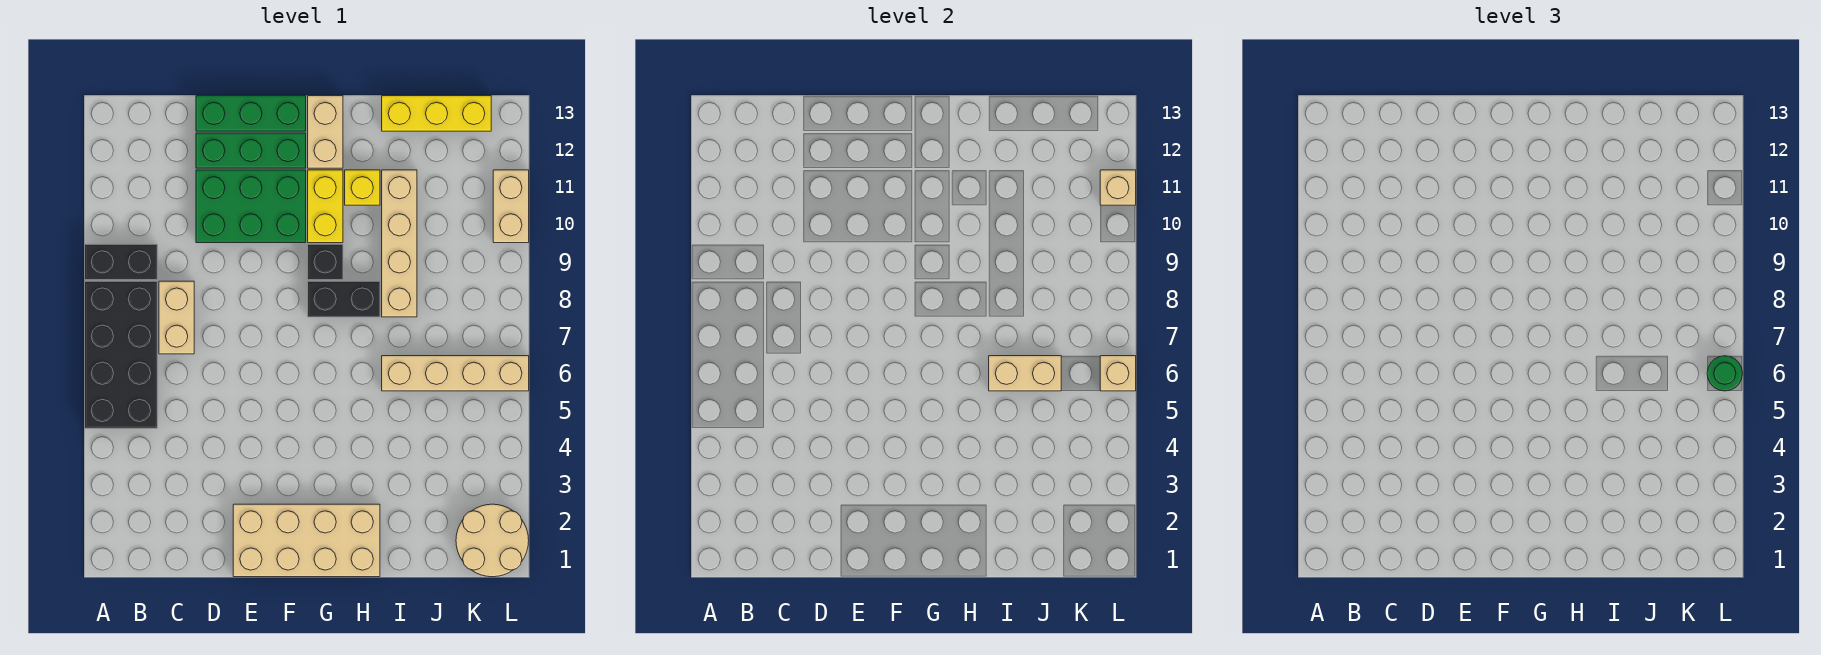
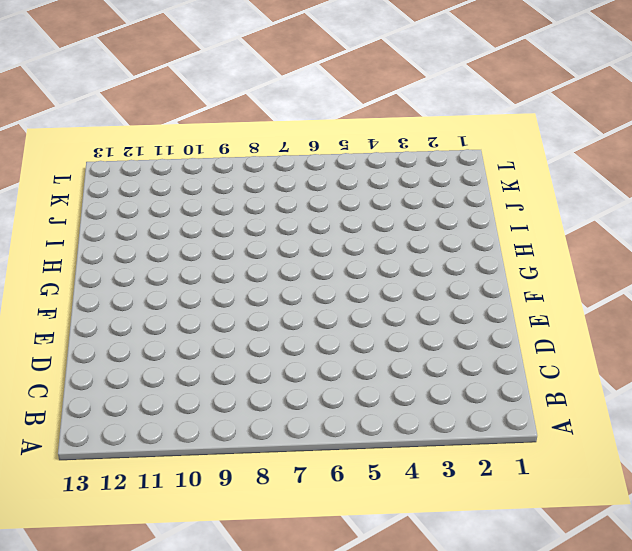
none -> black brick A5:B8 level 1
none -> black brick A9:B9 level 1
none -> tan brick C7:C8 level 1

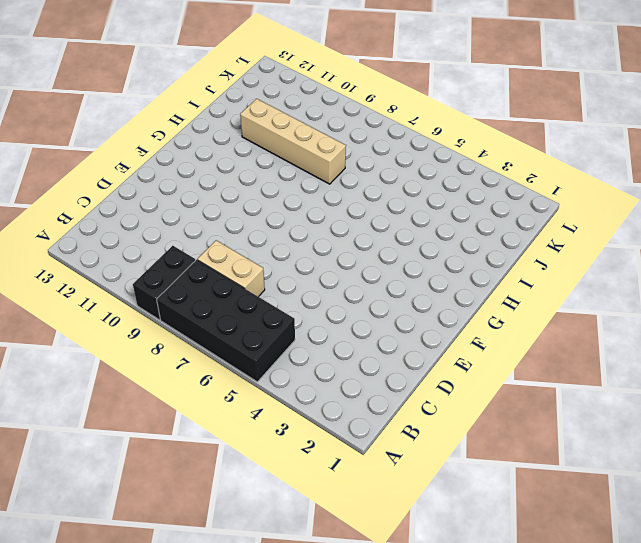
none -> green brick D10:F11 level 1
none -> green brick D12:F12 level 1
none -> green brick D13:F13 level 1

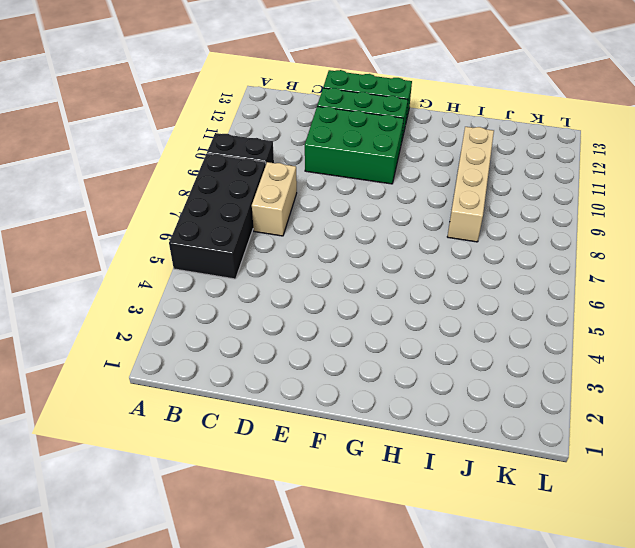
none -> tan brick E1:H2 level 1
none -> black brick G8:H8 level 1
none -> black brick G9 level 1

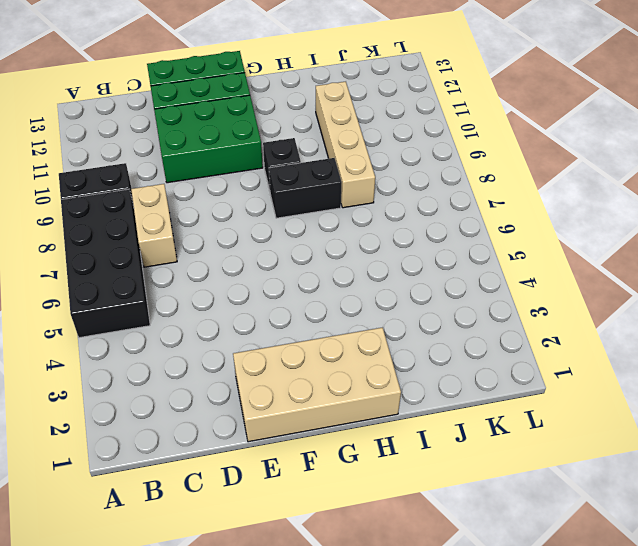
none -> yellow brick G10:G11 level 1
none -> tan brick G12:G13 level 1
none -> yellow brick H11 level 1

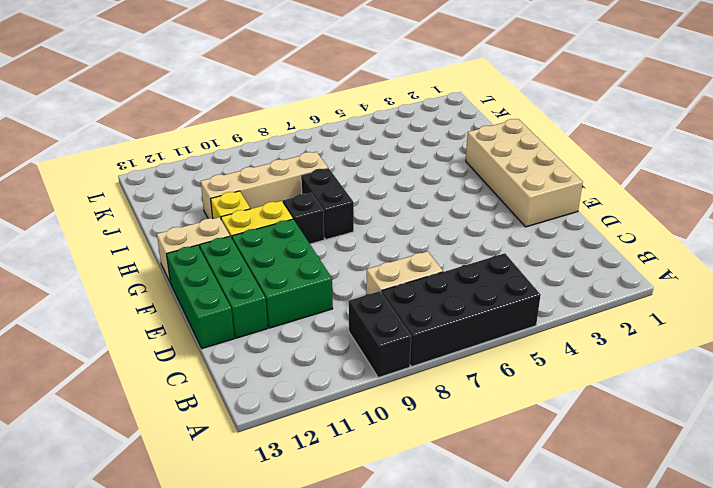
none -> tan brick I6:L6 level 1
none -> yellow brick I13:K13 level 1
none -> tan round brick K1:L2 level 1

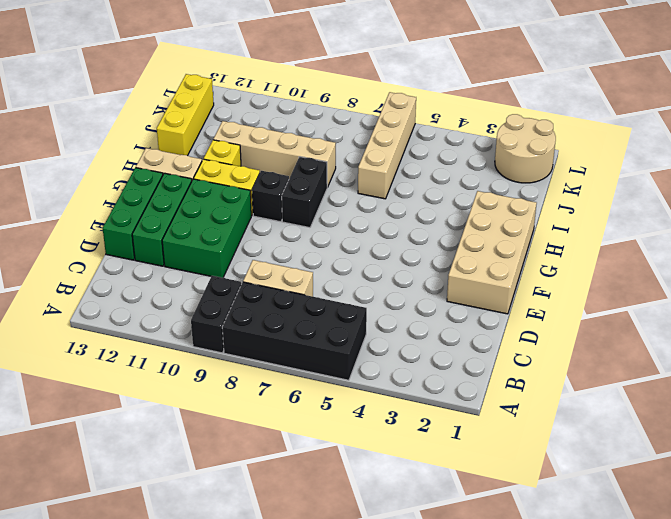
none -> tan brick L10:L11 level 1
none -> tan brick I6:J6 level 2
none -> tan brick L6 level 2

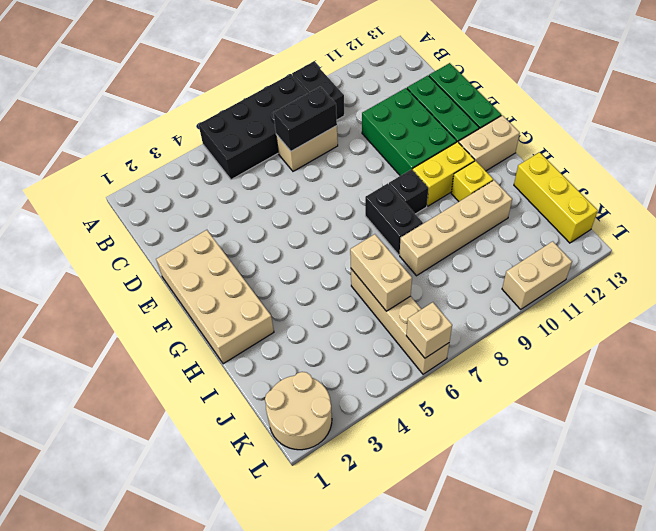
black brick C7:C8 level 2 -> none
none -> tan brick L11 level 2
none -> green round brick L6 level 3

